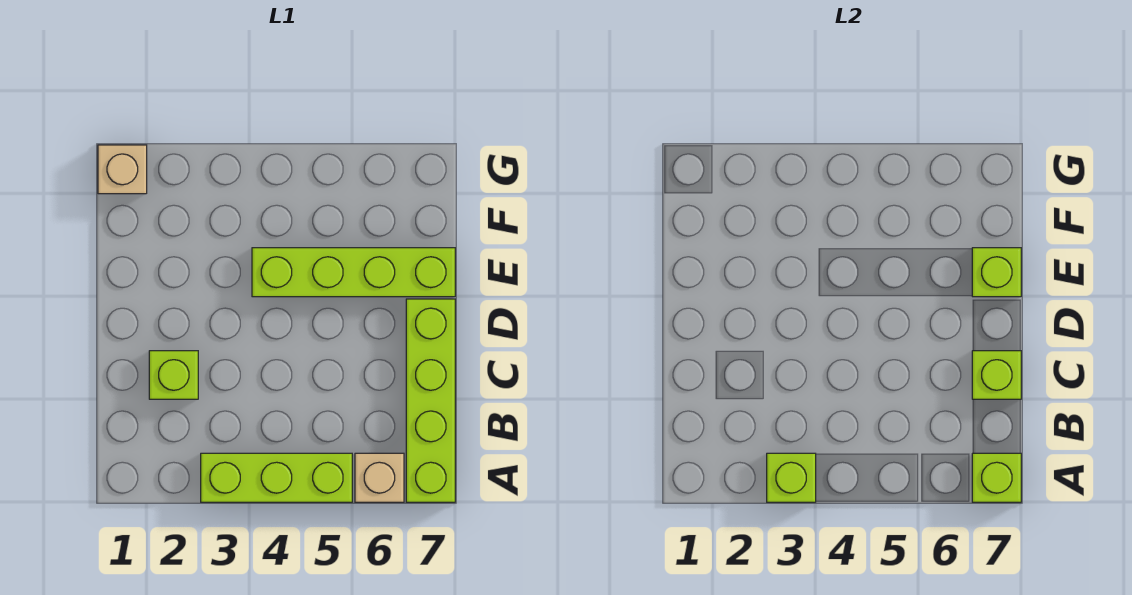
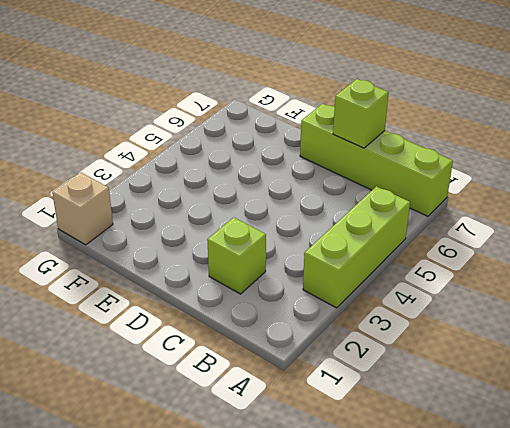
none -> tan brick A6 level 1
none -> lime brick E4:E7 level 1

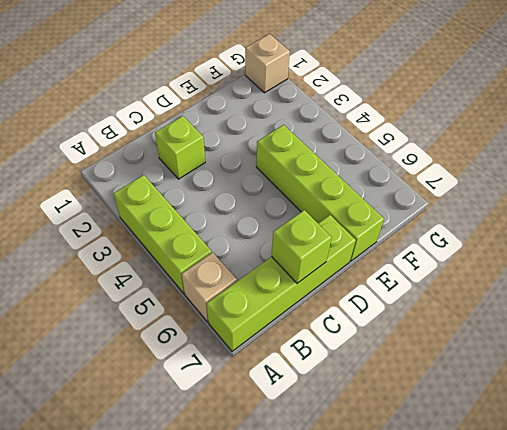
none -> lime brick A3 level 2
none -> lime brick A7 level 2

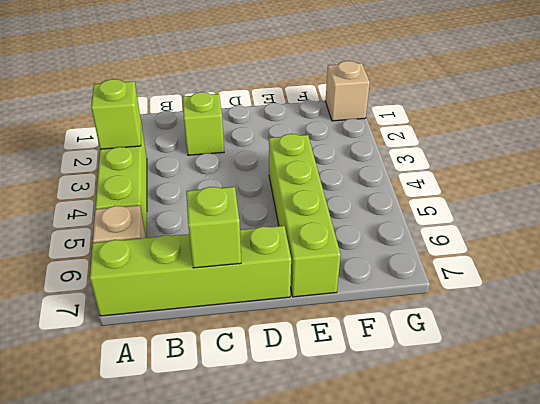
none -> lime brick A7 level 2
none -> lime brick E7 level 2

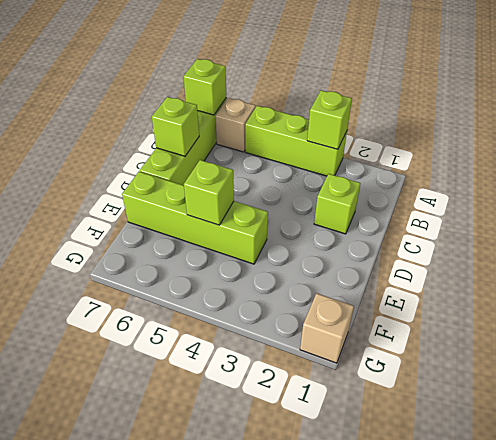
lime brick E5 level 2 -> lime brick E7 level 2

